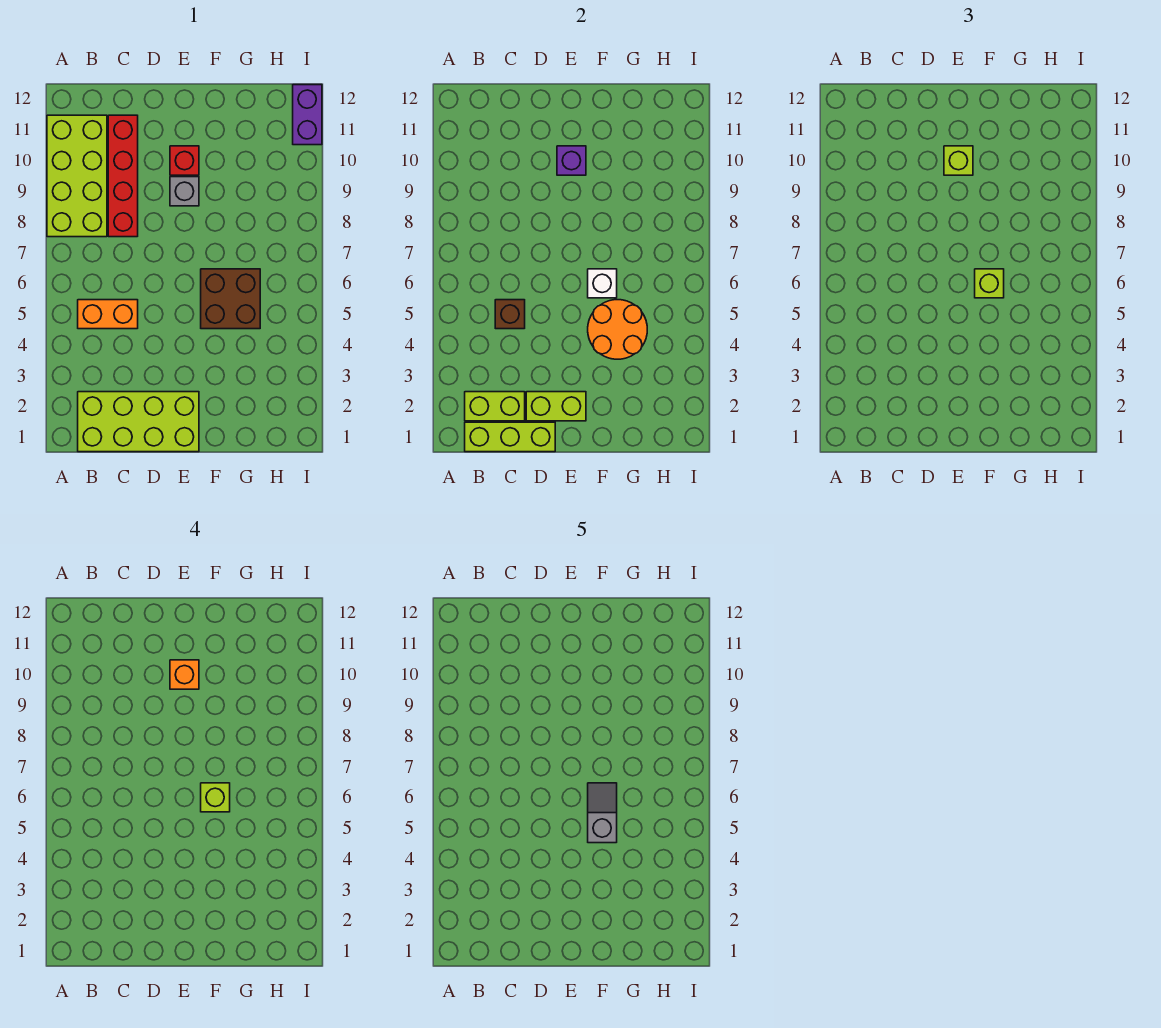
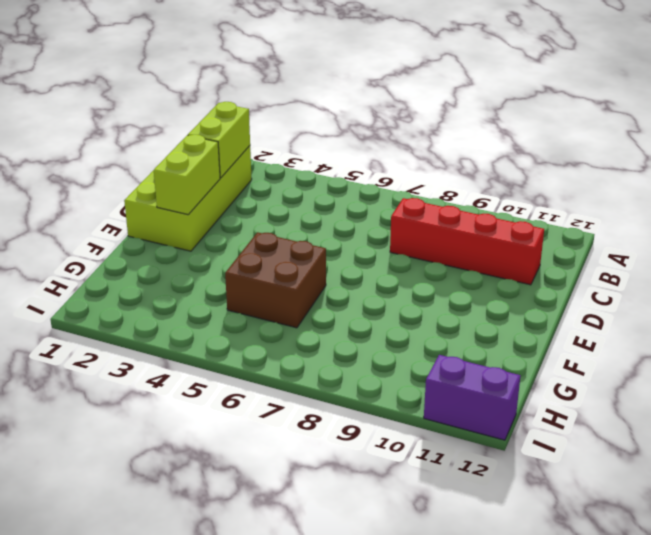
none -> lime brick A8:B11 level 1
none -> orange brick B5:C5 level 1
none -> grey brick E9 level 1

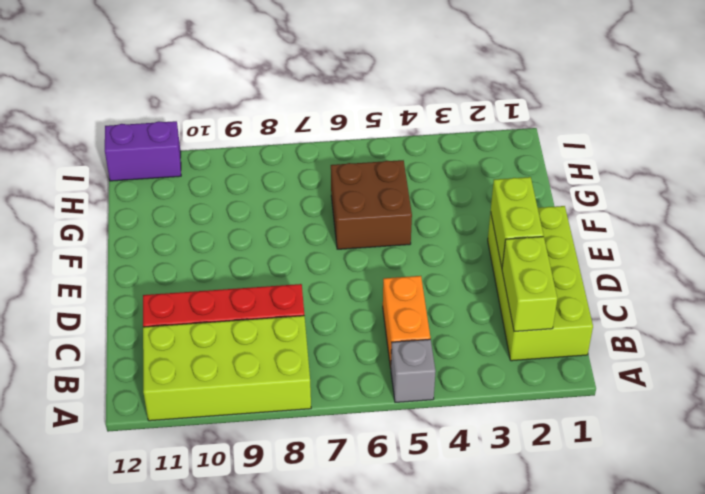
grey brick A5 level 1 -> grey brick E9 level 1
none -> red brick E10 level 1
none -> lime brick B1:D1 level 2
none -> brown brick C5 level 2

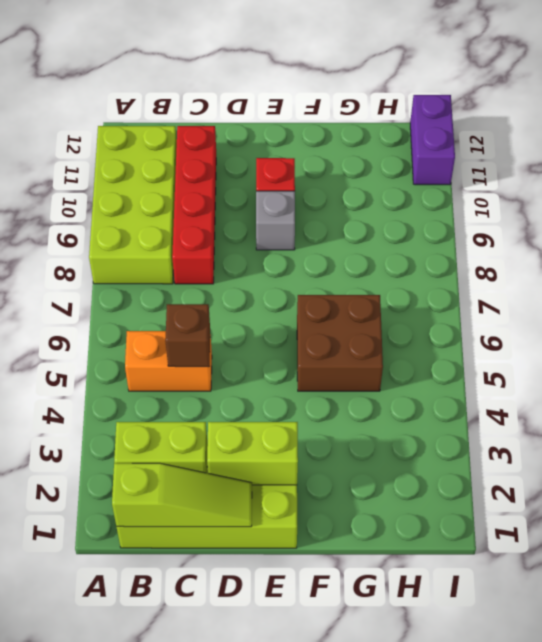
lime slope B1:D1 level 2 top B -> lime brick B1:D1 level 2
none -> purple brick E10 level 2
none -> orange round brick F4:G5 level 2
none -> white brick F6 level 2

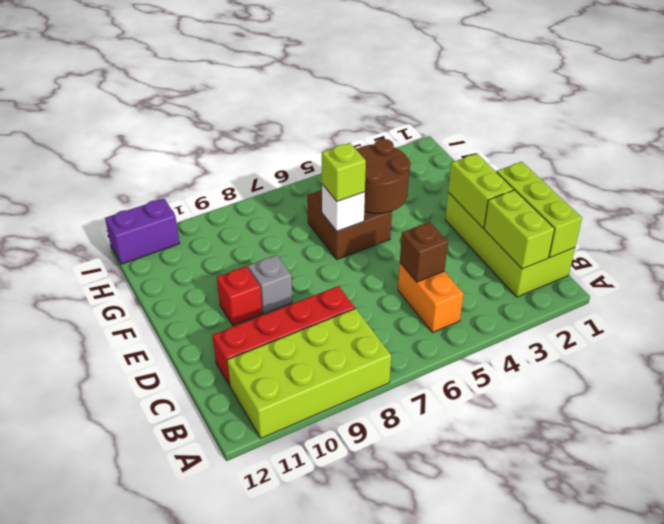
brown round brick F4:G5 level 2 -> orange round brick F4:G5 level 2
none -> purple brick E10 level 2
none -> lime brick E10 level 3
none -> orange brick E10 level 4

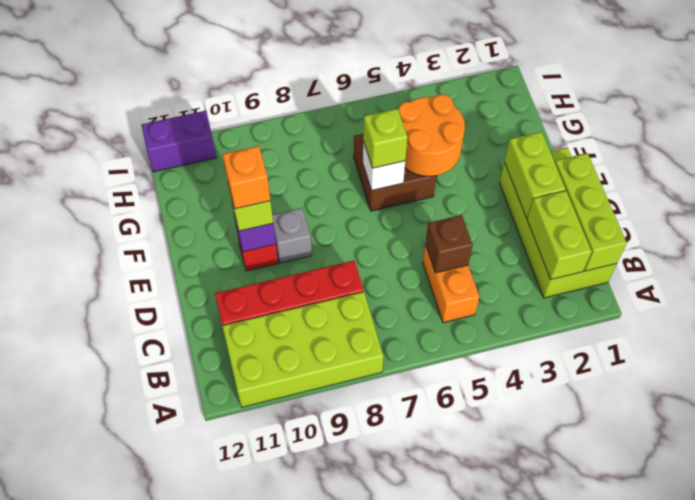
none -> lime brick F6 level 4
none -> grey slope F5:F6 level 5 top 5

